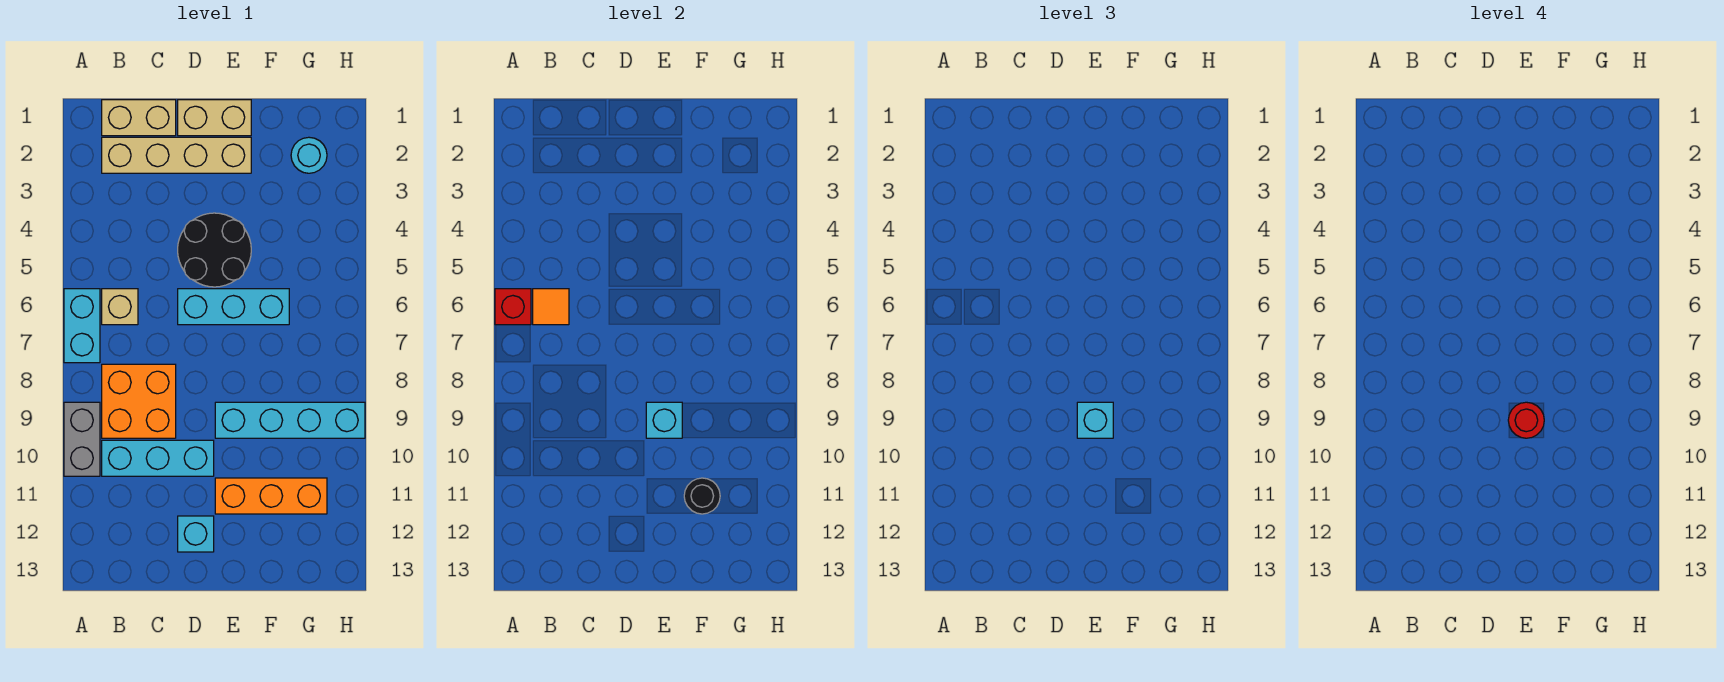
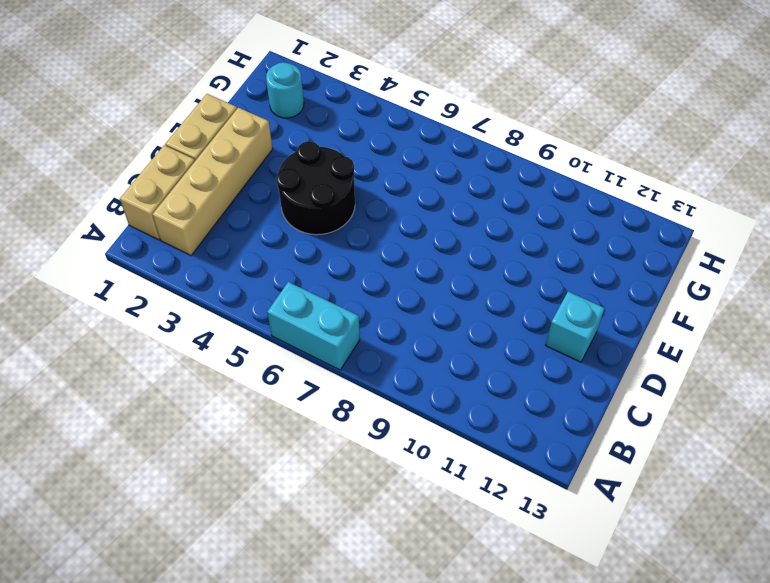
none -> grey brick A9:A10 level 1
none -> tan brick B6 level 1
none -> orange brick B8:C9 level 1

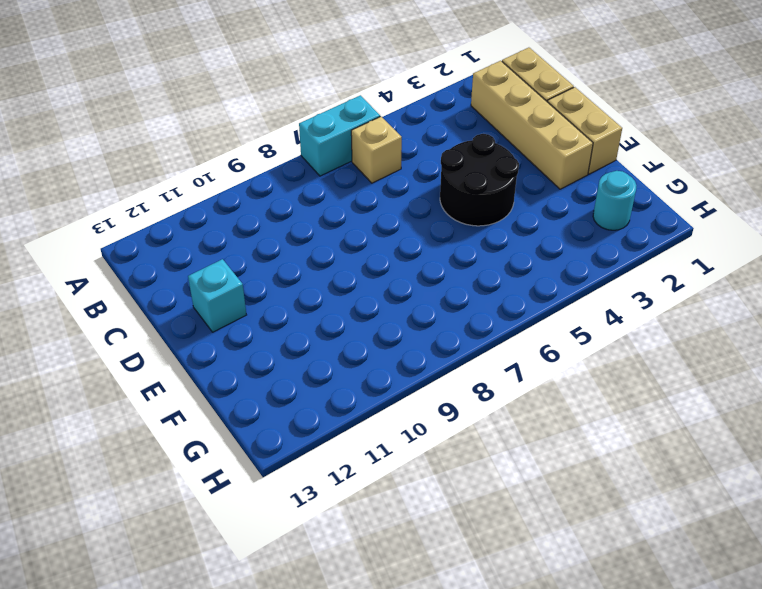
none -> grey brick A9:A10 level 1
none -> orange brick B8:C9 level 1
none -> cyan brick B10:D10 level 1

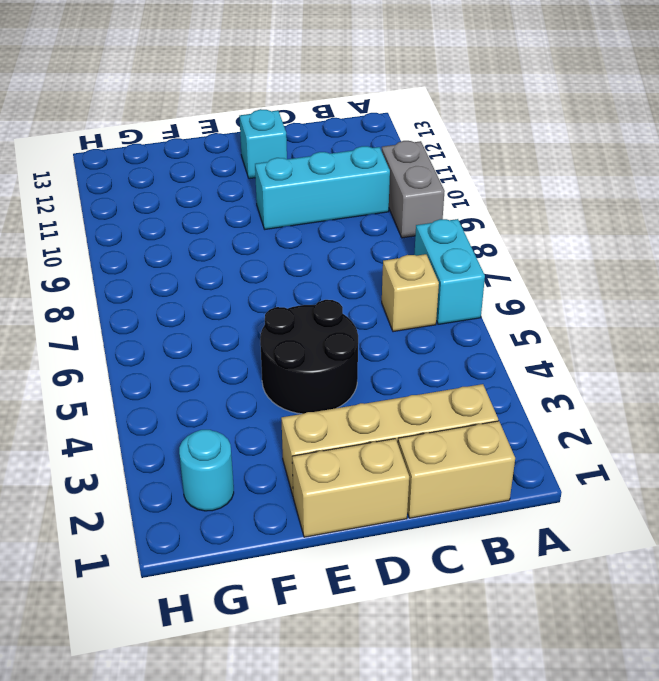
none -> orange brick B8:C9 level 1
none -> cyan brick D6:F6 level 1
none -> cyan brick E9:H9 level 1

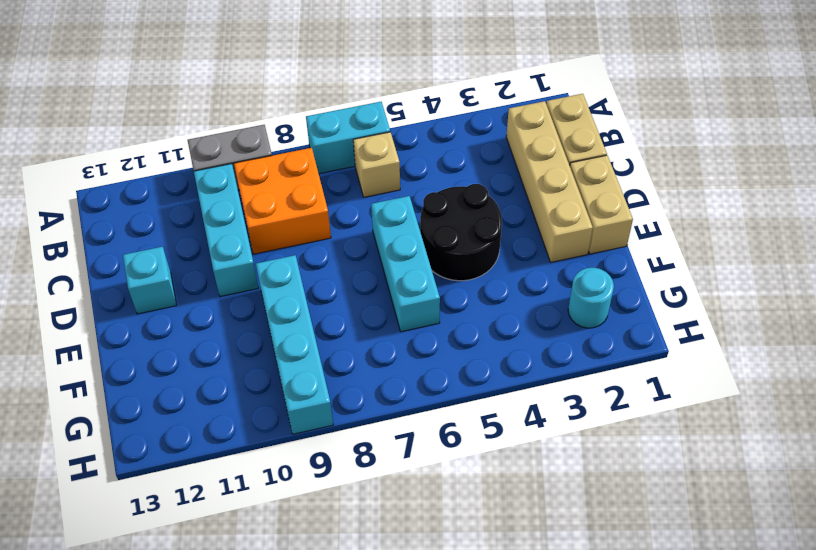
none -> orange brick E11:G11 level 1
none -> red brick A6 level 2
none -> orange tile B6 level 2

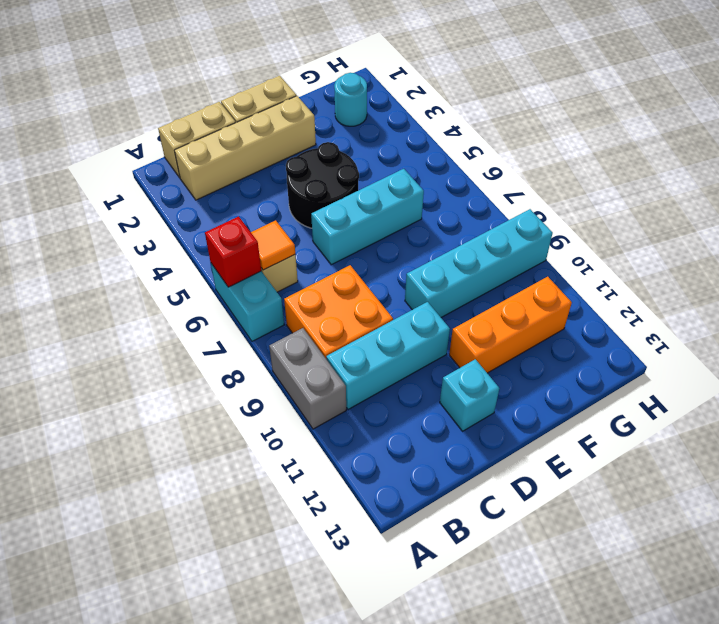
none -> cyan brick E9 level 2
none -> black round brick F11 level 2
none -> cyan brick E9 level 3

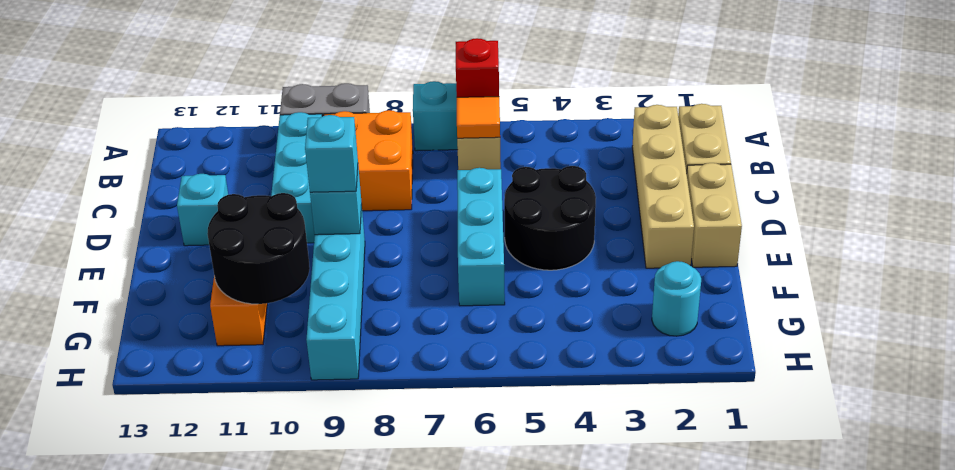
black round brick F10:G11 level 2 -> black round brick F11 level 2
none -> red round brick E9 level 4

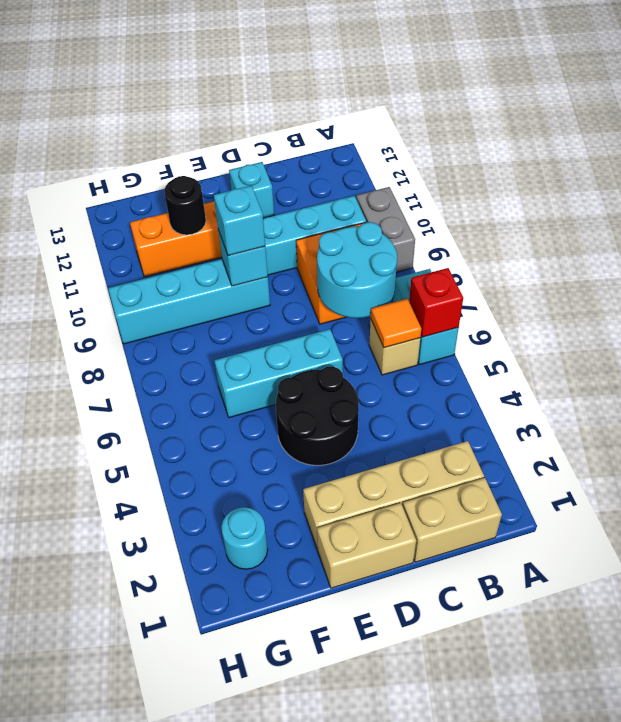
cyan round brick B7:C8 level 2 -> none
none -> red round brick E9 level 4

